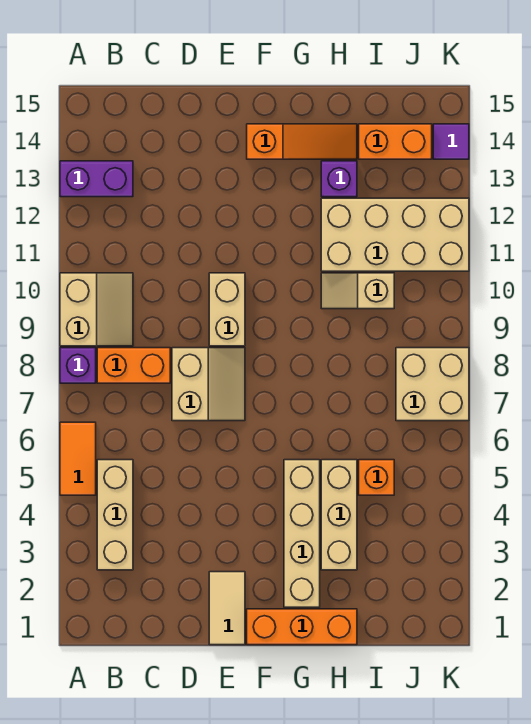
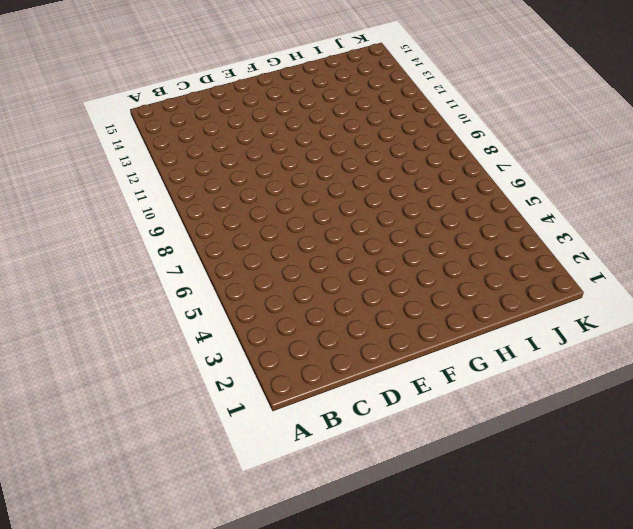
none -> orange tile A5:A6 level 1
none -> purple brick A8 level 1
none -> tan slope A9:B10 level 1 top A

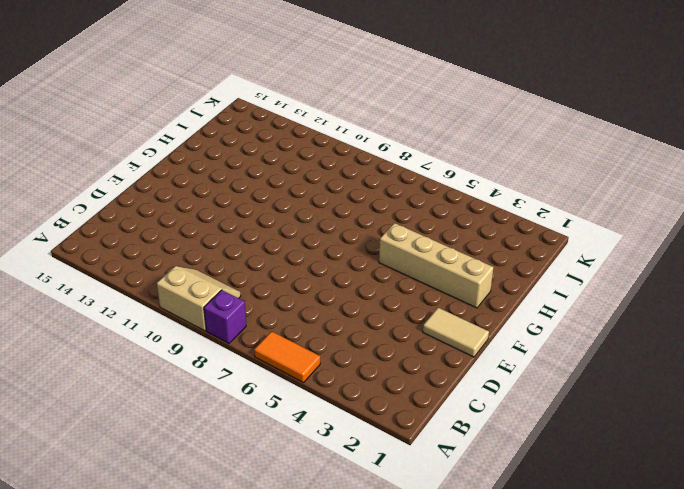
none -> purple brick A13:B13 level 1
none -> tan brick B3:B5 level 1
none -> orange brick B8:C8 level 1

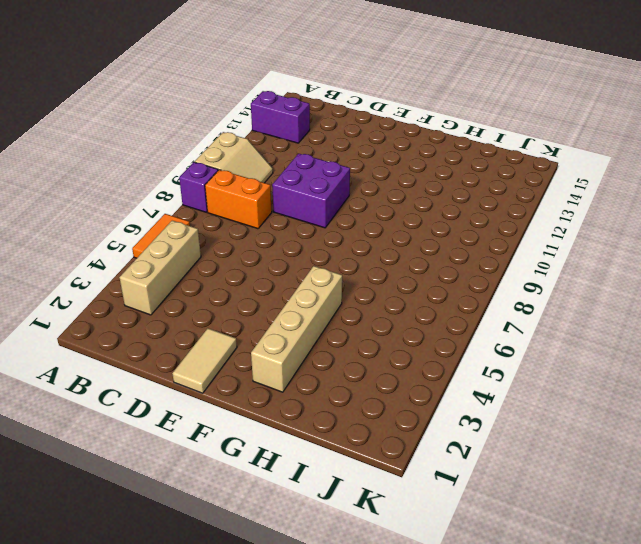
purple brick D9:E10 level 1 -> tan brick E9:E10 level 1
none -> tan slope D7:E8 level 1 top D
none -> orange brick F1:H1 level 1
none -> orange slope F14:H14 level 1 top F

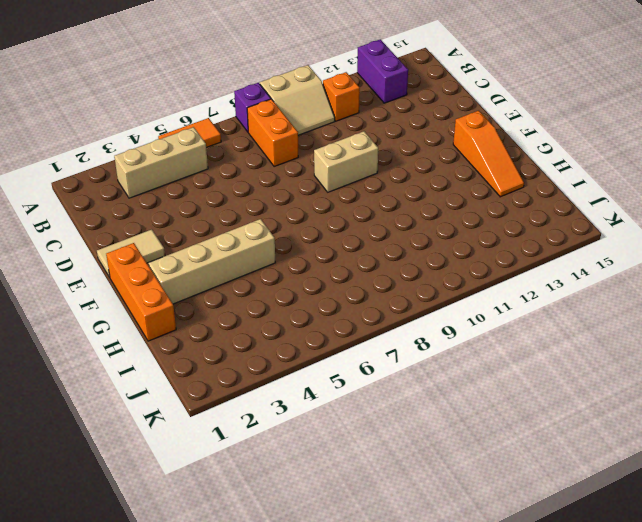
orange brick B11 level 1 -> orange brick I5 level 1
none -> tan slope D7:E8 level 1 top D
none -> tan brick H3:H5 level 1
none -> tan slope H10:I10 level 1 top I

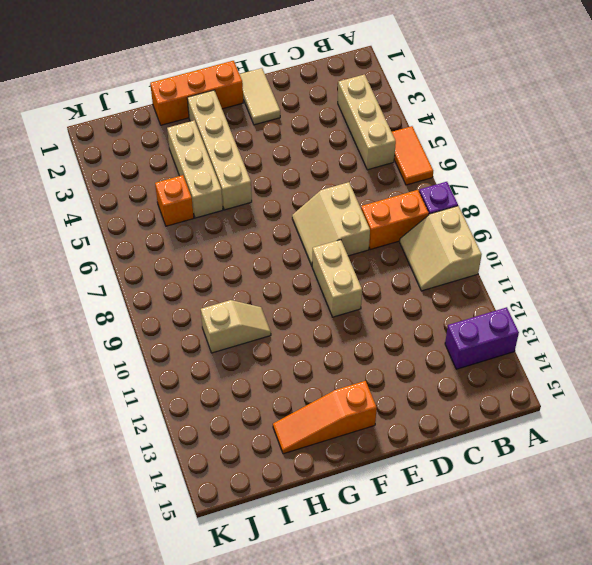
none -> tan brick H11:K12 level 1
none -> purple brick H13 level 1
none -> orange brick I14:J14 level 1

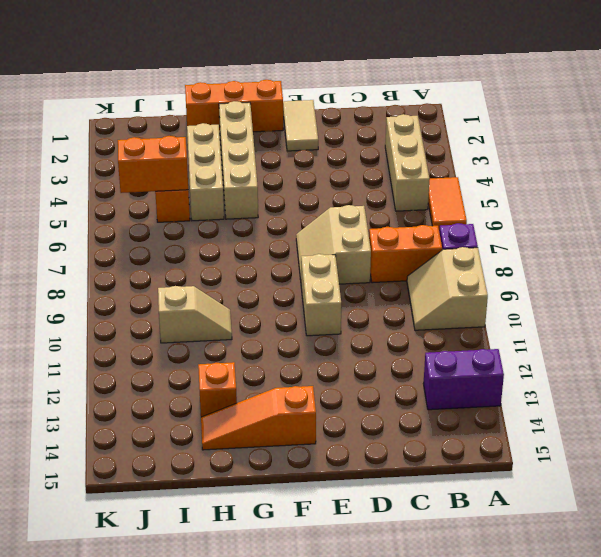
orange brick H13 level 1 -> purple brick H13 level 1
orange brick I5:J5 level 2 -> orange brick I14:J14 level 1
none -> tan brick H11:K12 level 1
none -> tan brick J7:K8 level 1
none -> purple tile K14 level 1

